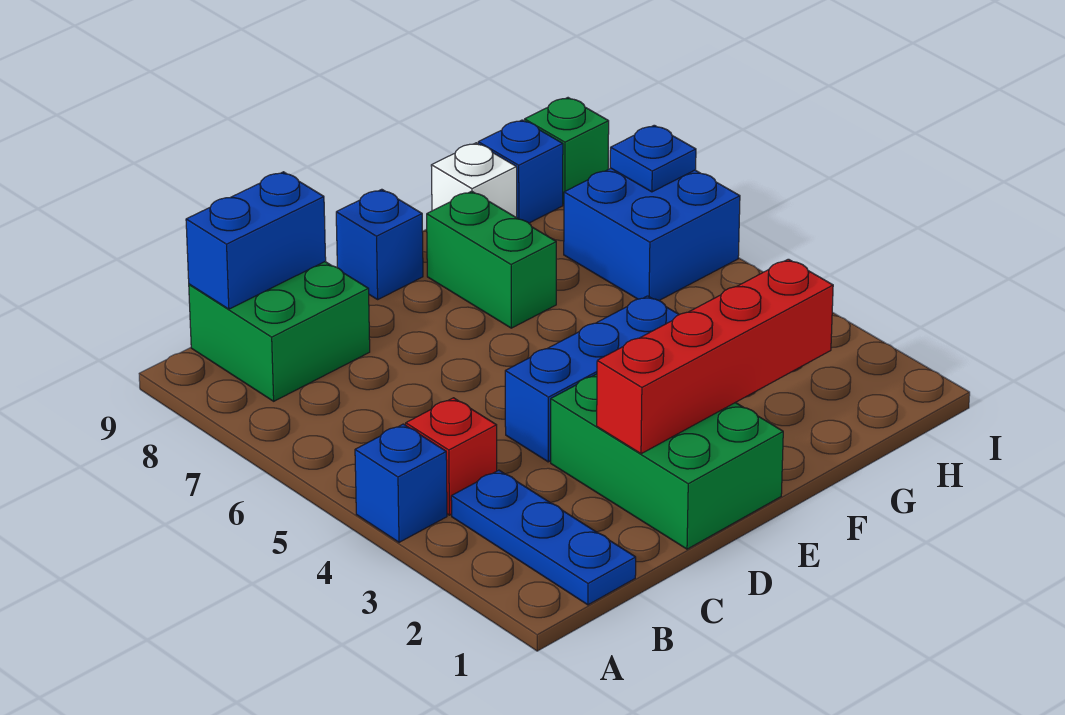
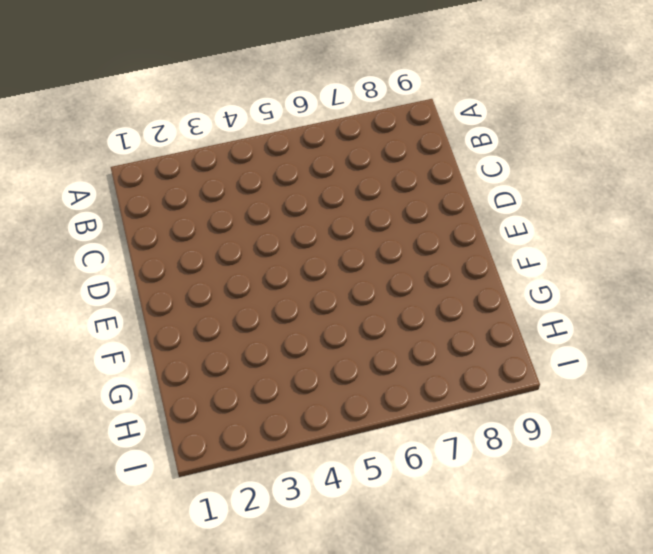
none -> blue brick A4 level 1
none -> blue plate B1:B3 level 1
none -> red brick B4 level 1

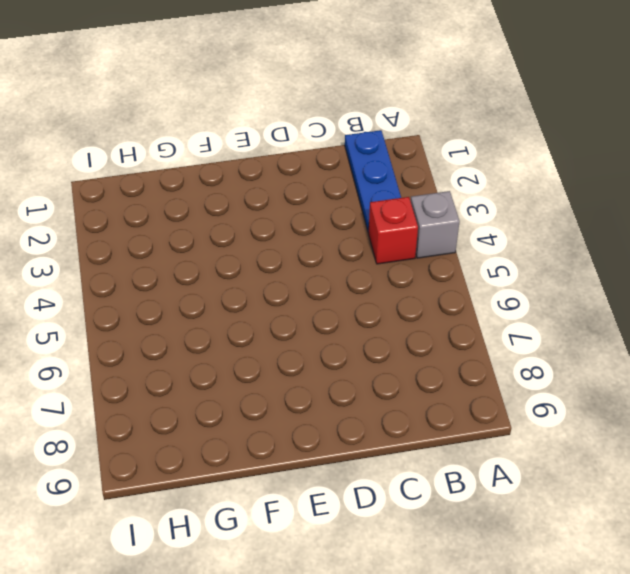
grey brick A4 level 1 -> blue brick A4 level 1
none -> green brick B8:C9 level 1
none -> green brick D1:E3 level 1
none -> blue brick D4:F4 level 1

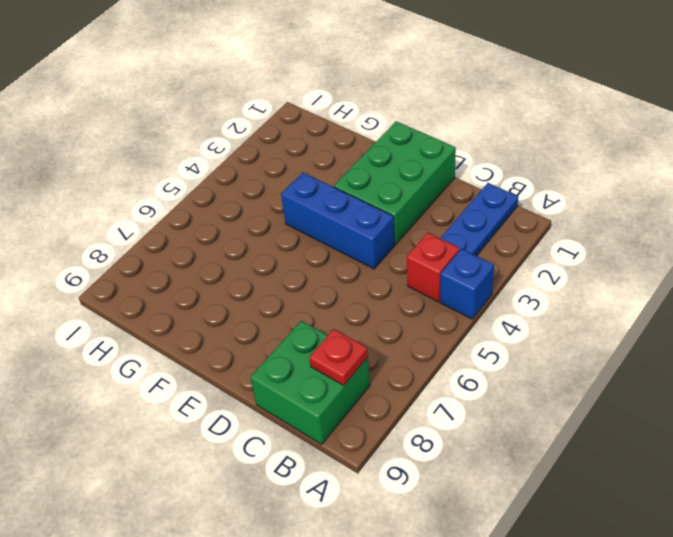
red plate B8 level 2 -> none
none -> blue brick E9 level 1
none -> green brick F7:F8 level 1
none -> white brick G9 level 1

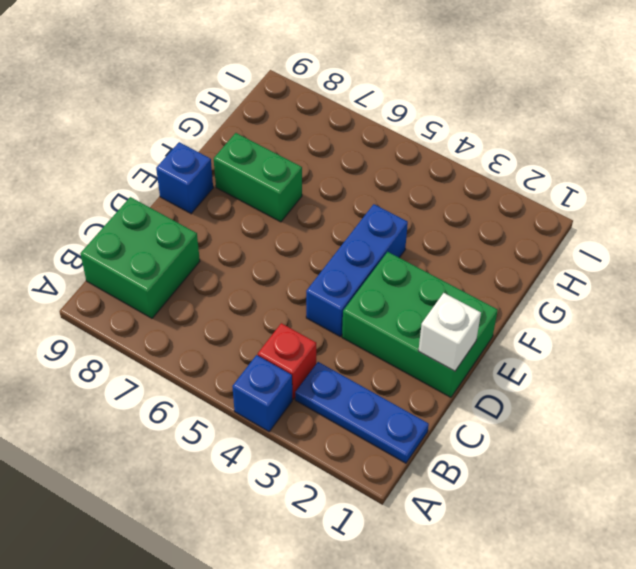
white brick D1 level 2 -> white brick G9 level 1
none -> blue brick H6:I7 level 1
none -> blue brick H9 level 1
none -> green brick I9 level 1

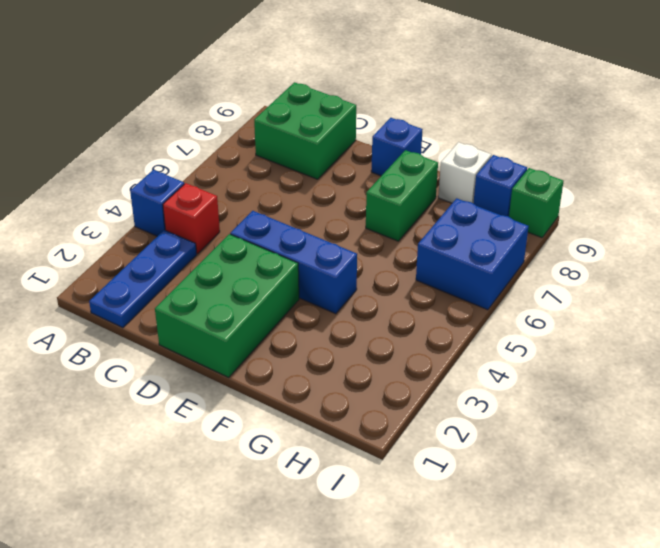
none -> blue brick B9:C9 level 2
none -> red brick D2:G2 level 2
none -> blue plate I7 level 2

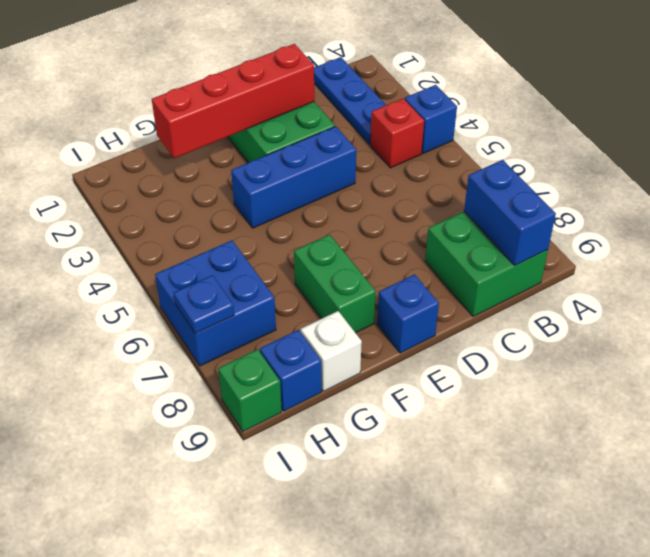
blue brick B8:B9 level 2 -> blue brick B9:C9 level 2

